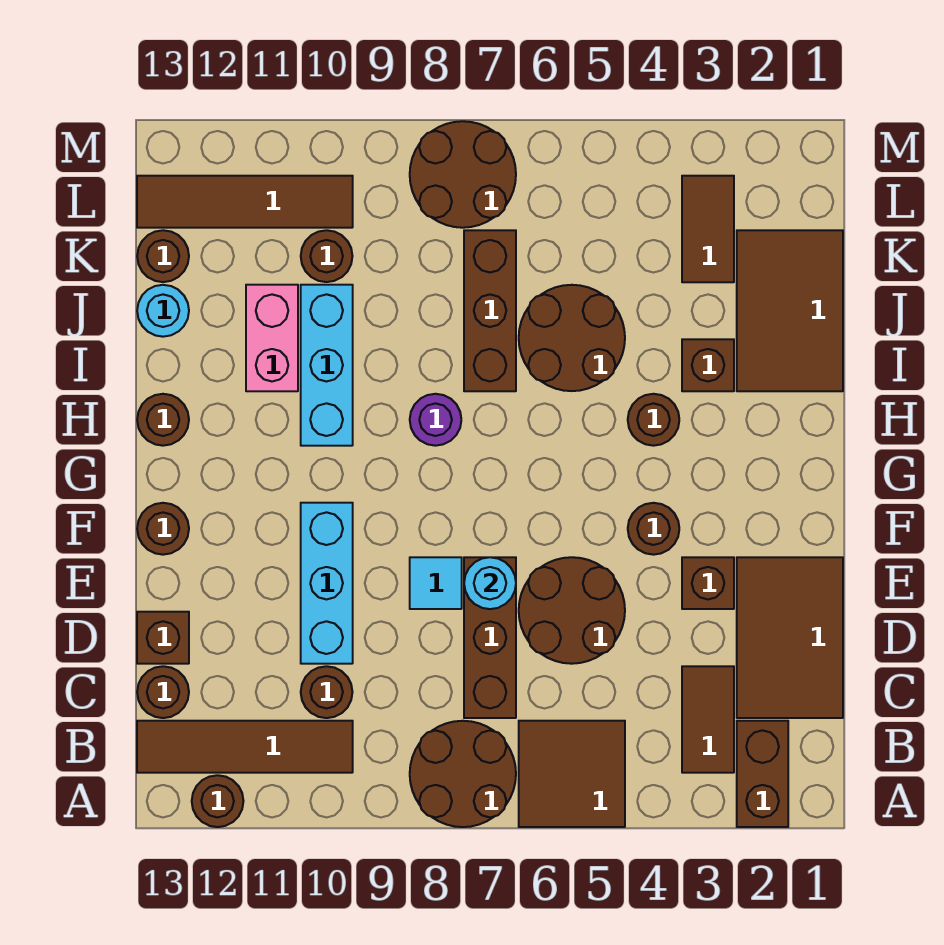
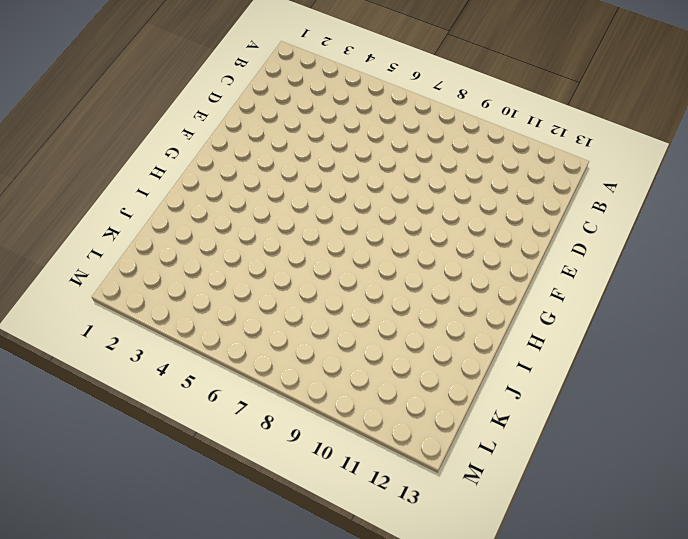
none -> brown brick A2:B2 level 1
none -> brown tile A5:B6 level 1
none -> brown round brick A7:B8 level 1
none -> brown round brick A12 level 1

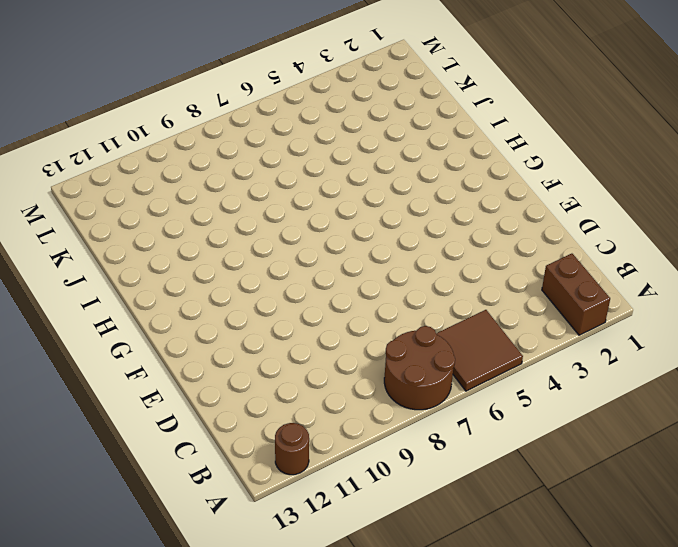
none -> brown tile B3:C3 level 1
none -> brown tile B10:B13 level 1
none -> brown tile C1:E2 level 1
none -> brown brick C7:E7 level 1

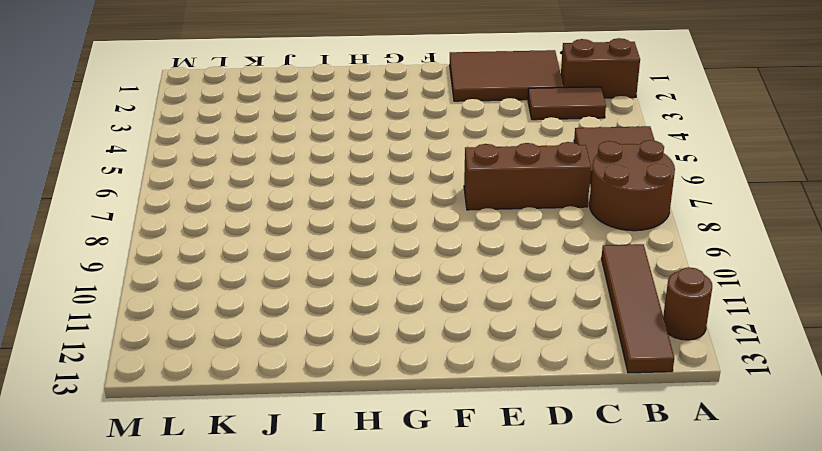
none -> brown round brick C10 level 1
none -> brown round brick C13 level 1
none -> brown round brick D5:E6 level 1
none -> cyan brick D10:F10 level 1

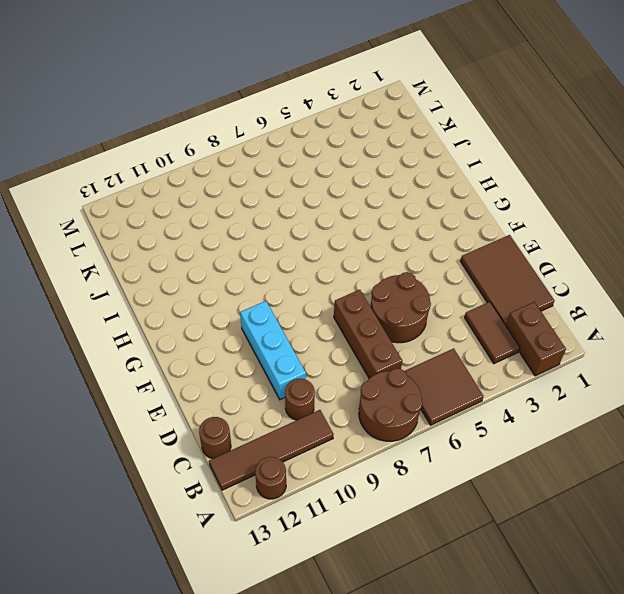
none -> brown brick D13 level 1
none -> brown brick E3 level 1
none -> cyan tile E8 level 1
none -> brown round brick F4 level 1

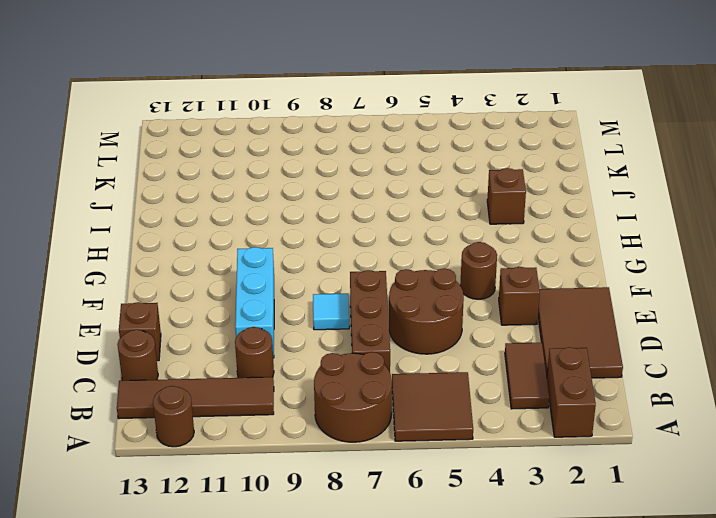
none -> brown round brick F13 level 1
none -> brown round brick H4 level 1
none -> purple round brick H8 level 1
none -> cyan brick H10:J10 level 1

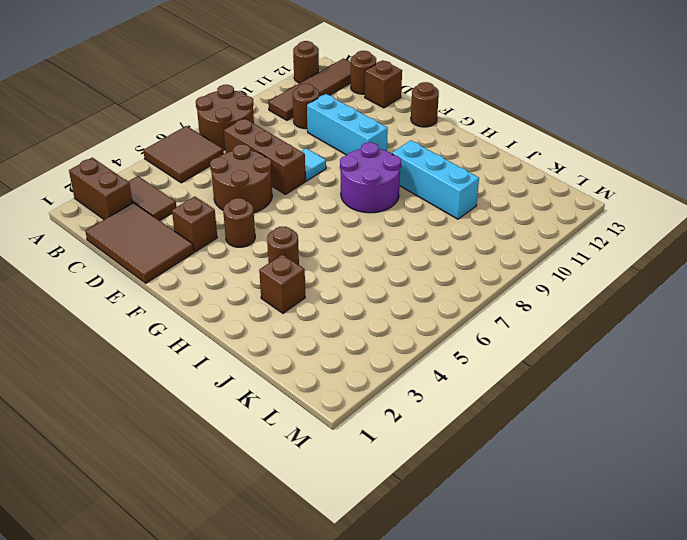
purple round brick G8:H9 level 1 -> purple round brick H8 level 1
none -> brown round brick H13 level 1
none -> brown tile I1:K2 level 1
none -> brown round brick I5:J6 level 1
none -> brown brick I7:K7 level 1

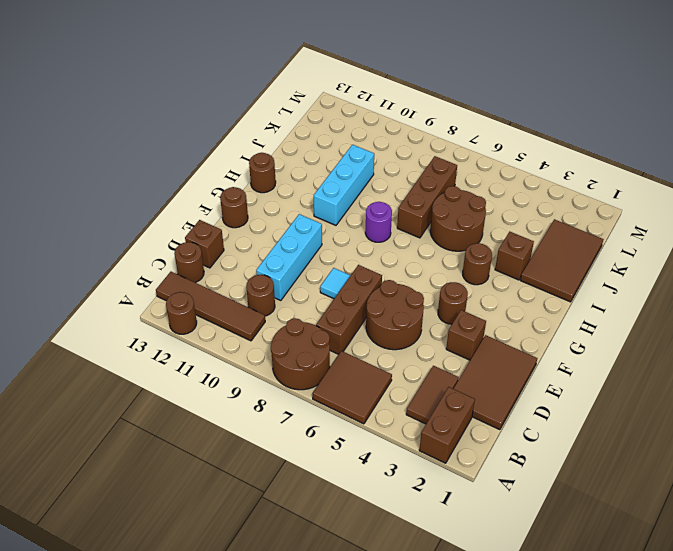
none -> pink brick I11:J11 level 1
none -> cyan round brick J13 level 1
none -> brown tile K3:L3 level 1
none -> brown round brick K10 level 1

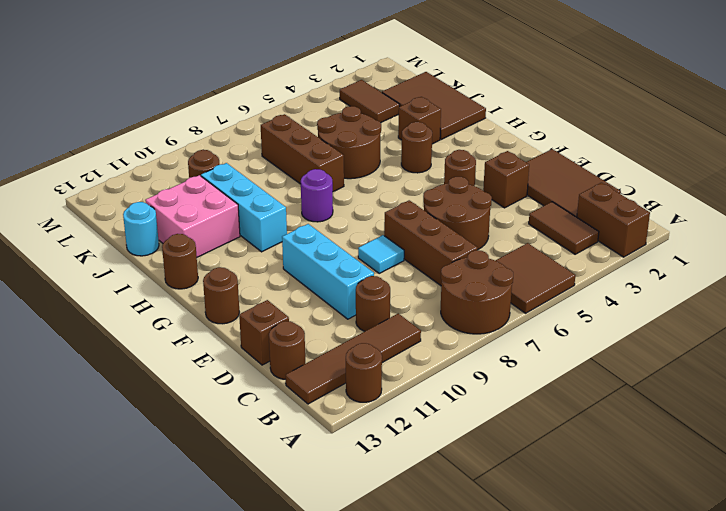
pink brick I11:J12 level 1 -> pink brick I11:J11 level 1
none -> brown round brick K13 level 1
none -> brown round brick L7:M8 level 1
none -> brown tile L10:L13 level 1
none -> cyan round brick E7 level 2

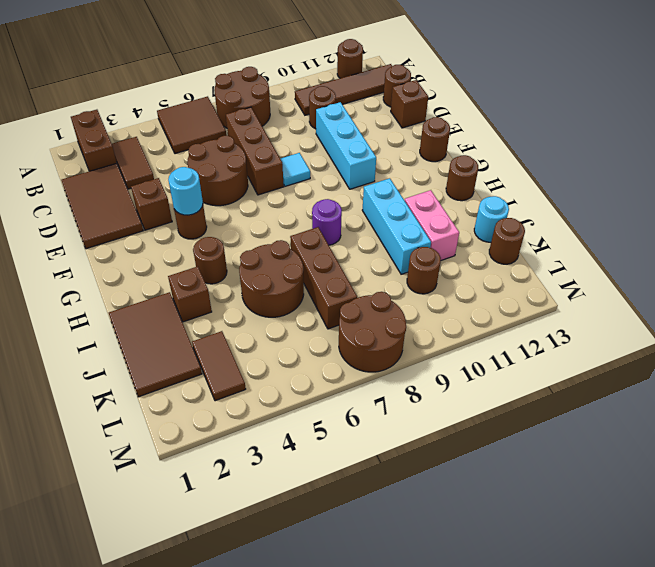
cyan round brick F4 level 2 -> cyan round brick E7 level 2
none -> brown tile L10:L13 level 1

